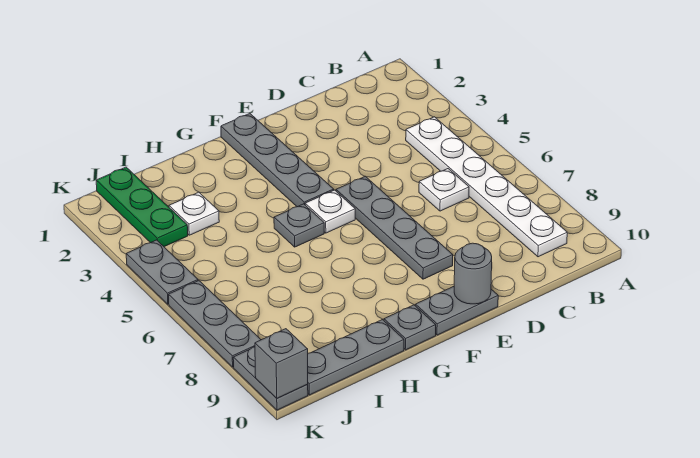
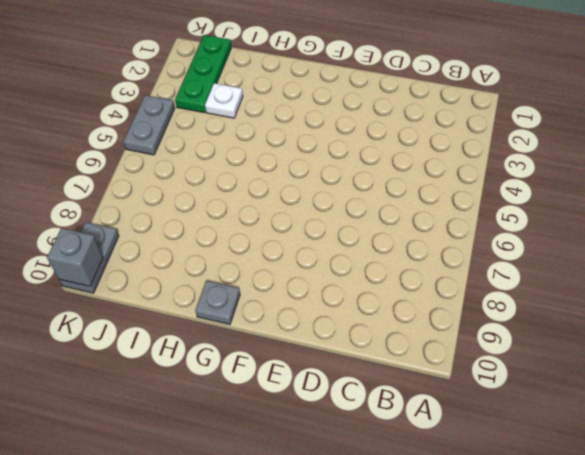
none -> white plate B4:B9 level 1
none -> white plate C6 level 1
none -> grey plate E5:E8 level 1

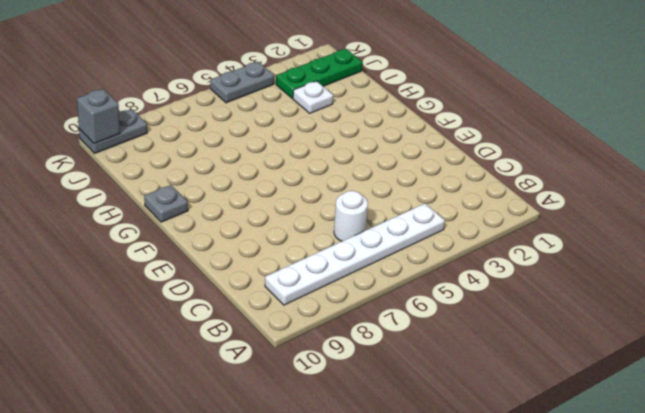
white round brick C6 level 1 -> white plate C6 level 1
none -> grey plate E5:E8 level 1
none -> grey plate E10:F10 level 1
none -> grey plate F1:F4 level 1

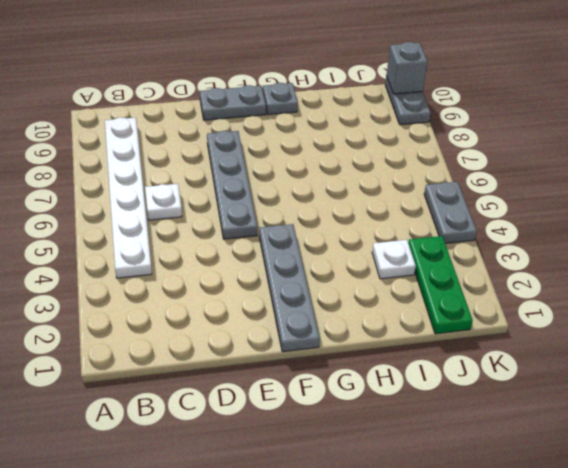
none -> white plate F5 level 1
none -> grey plate G5 level 1
none -> grey plate H10:J10 level 1

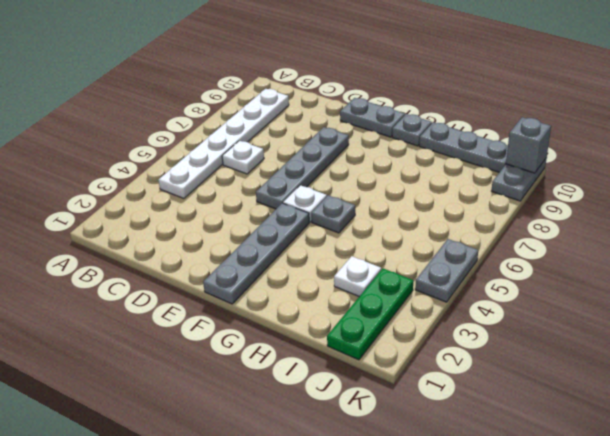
none -> grey plate K6:K8 level 1
none -> grey round brick E10 level 2

